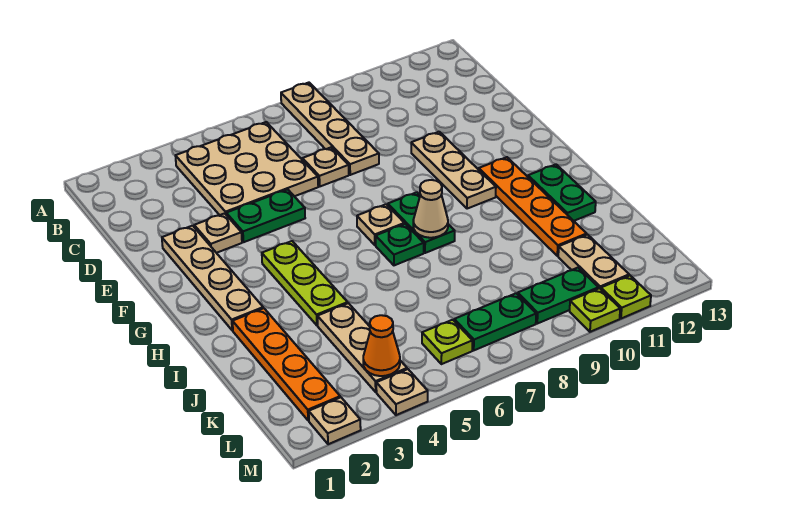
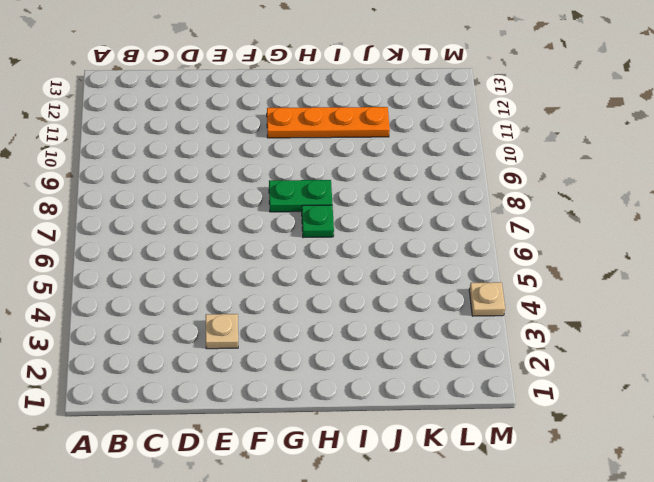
none -> tan plate A8:D8 level 1
none -> tan plate B4:D6 level 1
none -> tan plate D7 level 1

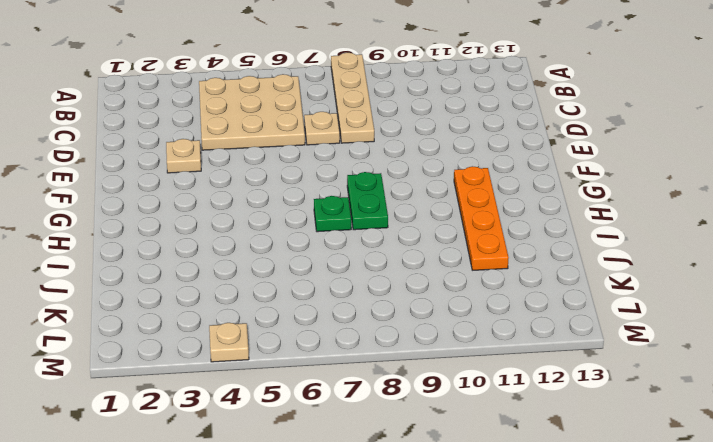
none -> tan plate E2:H2 level 1
none -> green plate E4:E5 level 1
none -> tan plate E10:G10 level 1

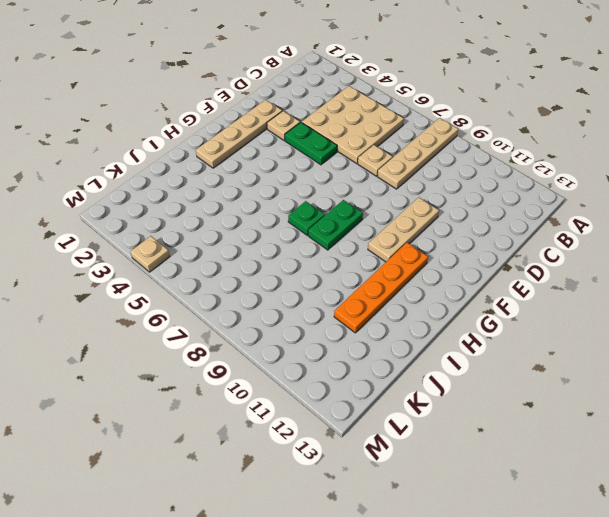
none -> lime plate G4:I4 level 1
none -> tan plate G7 level 1
none -> green plate H12:I12 level 1

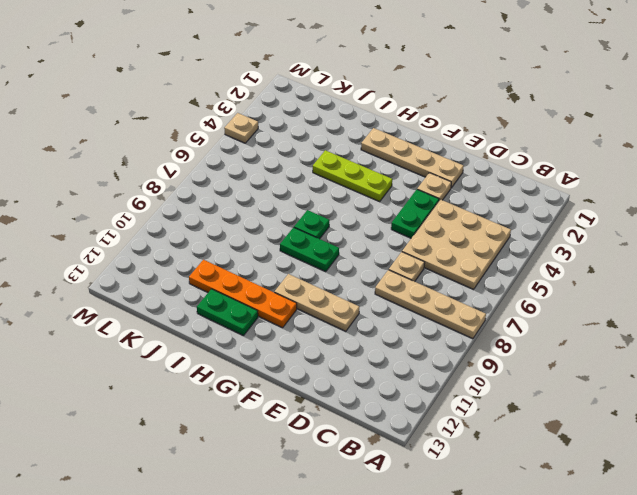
none -> tan plate G7 level 1
none -> orange plate I2:L2 level 1
none -> tan plate J4:L4 level 1

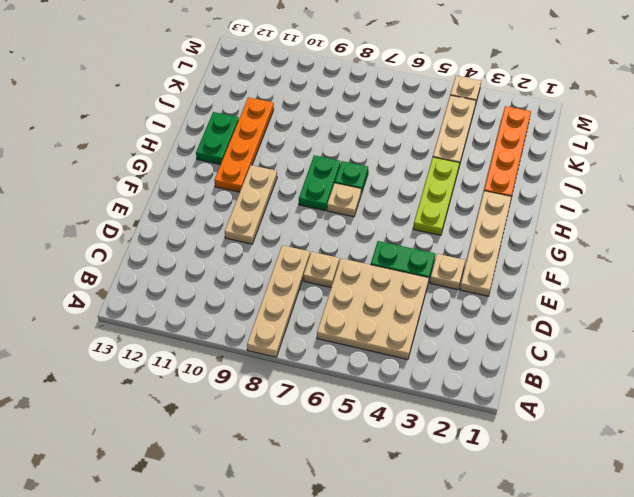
none -> tan plate K11:L11 level 1
none -> lime plate L6 level 1
none -> green plate L7:L8 level 1

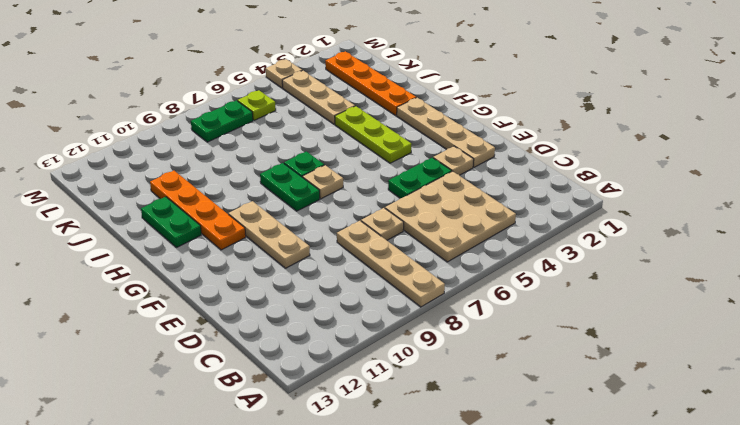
none -> tan plate K11:L11 level 1
none -> green plate L9:L10 level 1
none -> tan plate M2 level 1

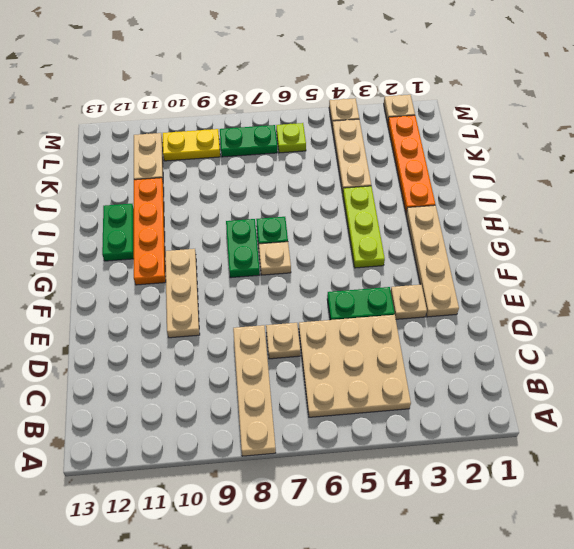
yellow plate L9:L10 level 1 -> green plate L9:L10 level 1
none -> lime plate M10 level 1
none -> lime plate M11 level 1
none -> tan cone H8 level 2

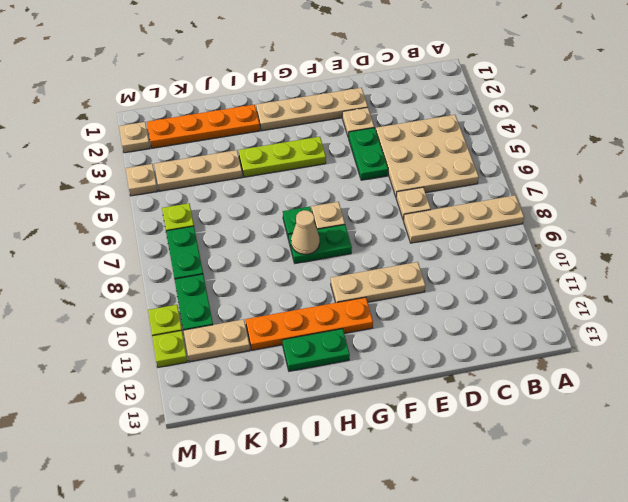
none -> orange cone L4 level 2

